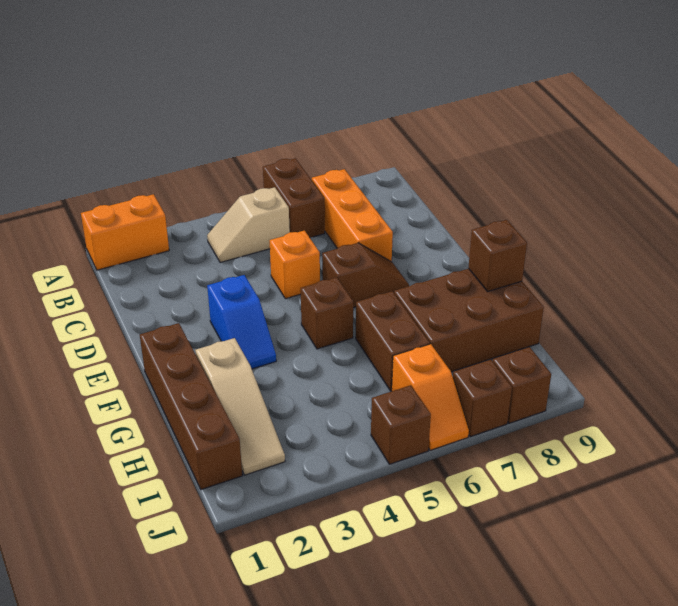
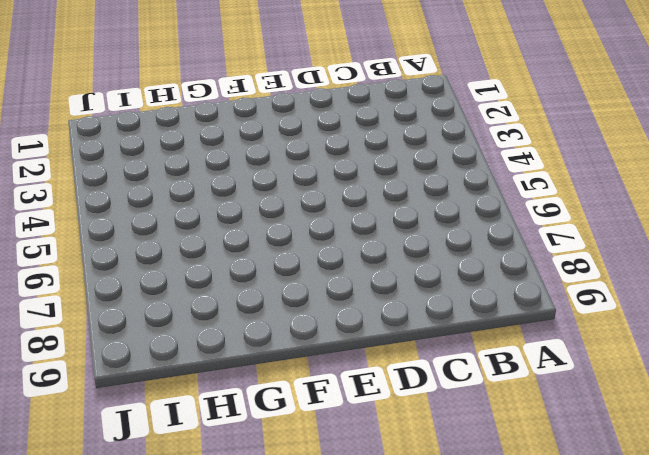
none -> orange brick A1:A2 level 1
none -> brown brick A6:B6 level 1
none -> tan slope B4:B5 level 1 top 5

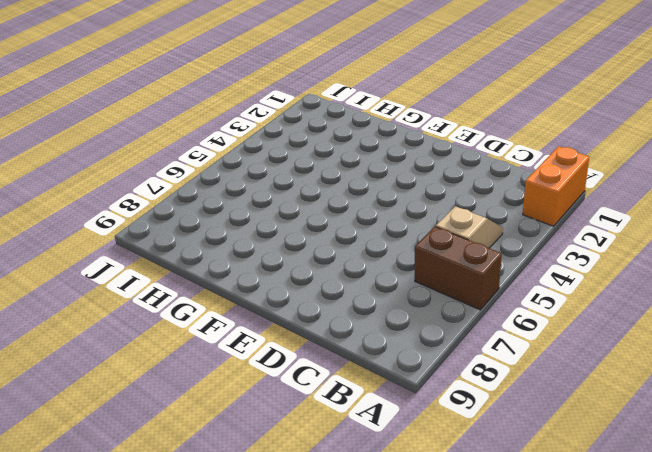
none -> orange brick B7:D7 level 1
none -> orange brick D5 level 1
none -> blue slope E3:F3 level 1 top E

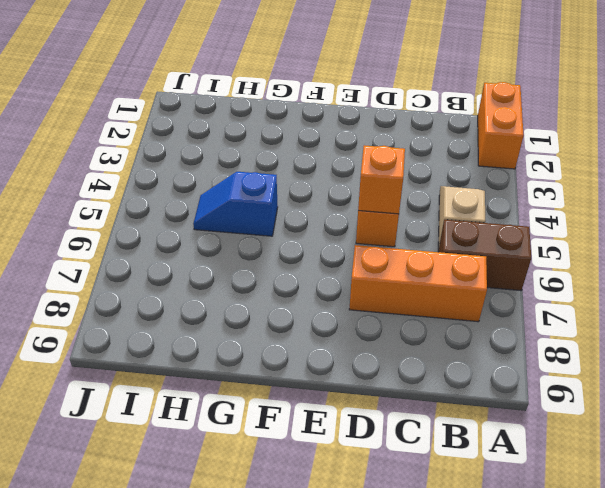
orange brick D5 level 2 -> none
blue slope G5:H5 level 1 top G -> blue slope E3:F3 level 1 top E
none -> brown slope E6:E7 level 1 top 6
none -> brown brick F1:I1 level 1
none -> brown brick F5 level 1

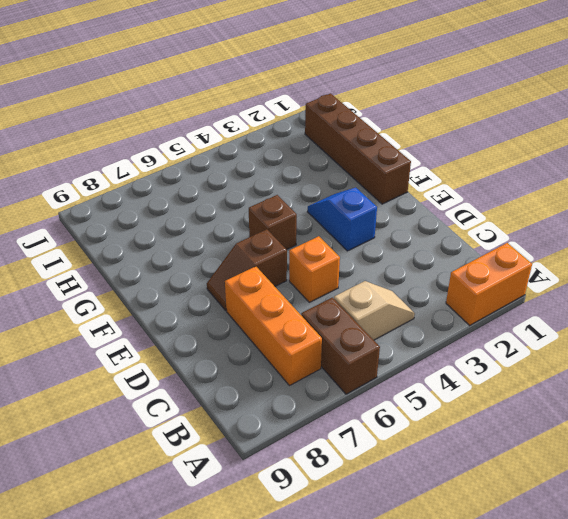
none -> tan slope G2:I2 level 1 top G
none -> brown brick G6:H6 level 1
none -> brown brick G7:H9 level 1

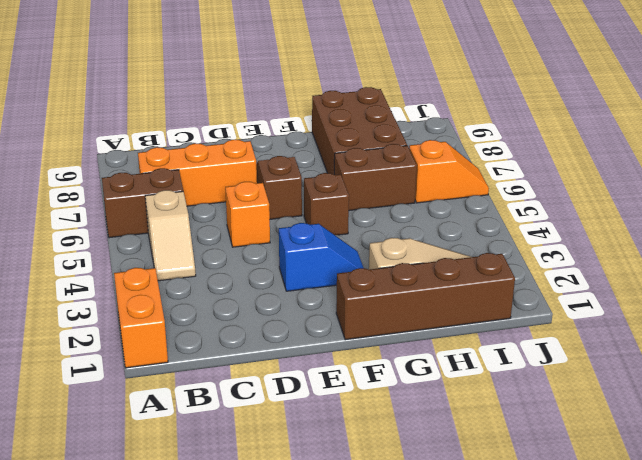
none -> brown brick J5 level 1
none -> brown brick J7 level 1
none -> brown brick J8 level 1

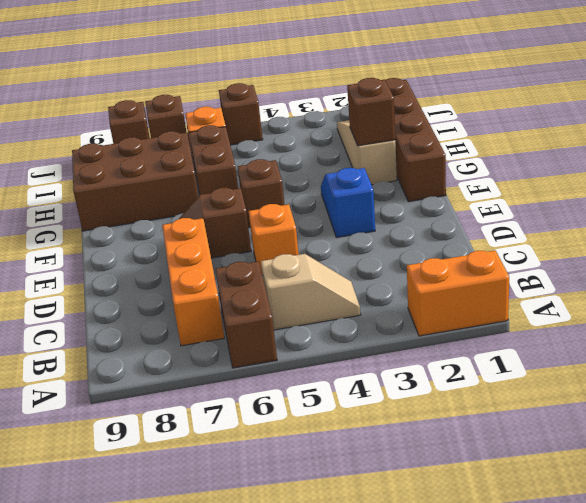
brown brick G2 level 2 -> brown brick G9 level 2

